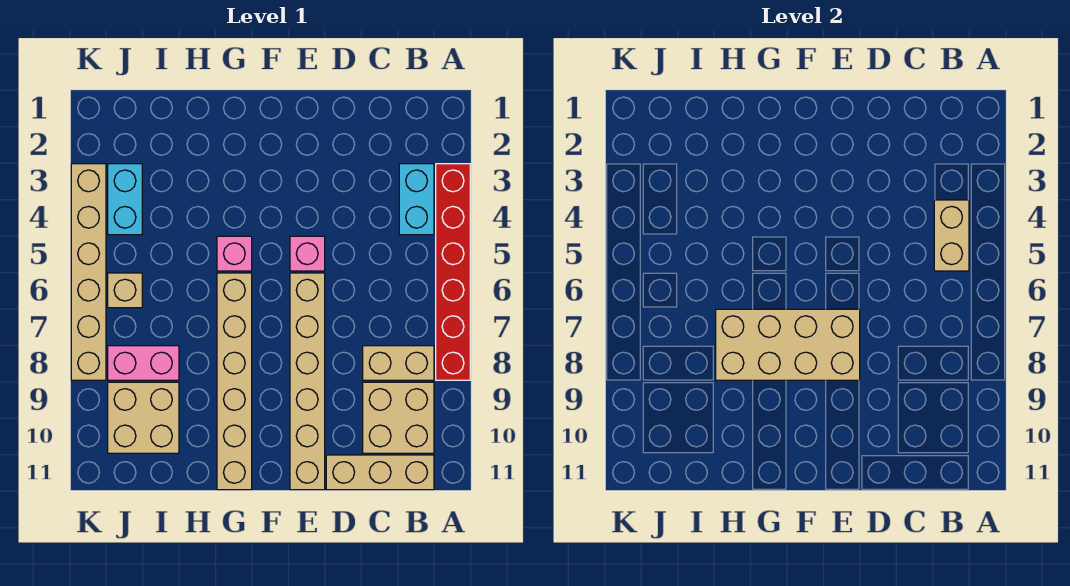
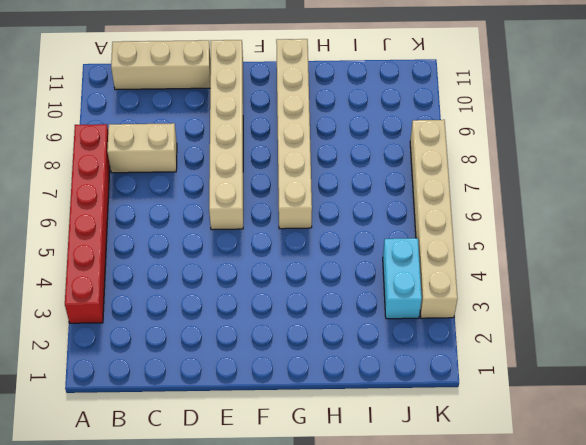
none -> cyan brick B3:B4 level 1
none -> tan brick B9:C10 level 1
none -> pink brick E5 level 1

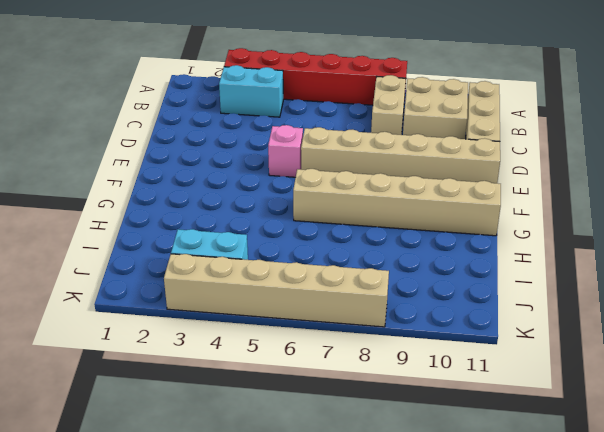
none -> pink brick G5 level 1
none -> pink brick I8:J8 level 1
none -> tan brick I9:J10 level 1

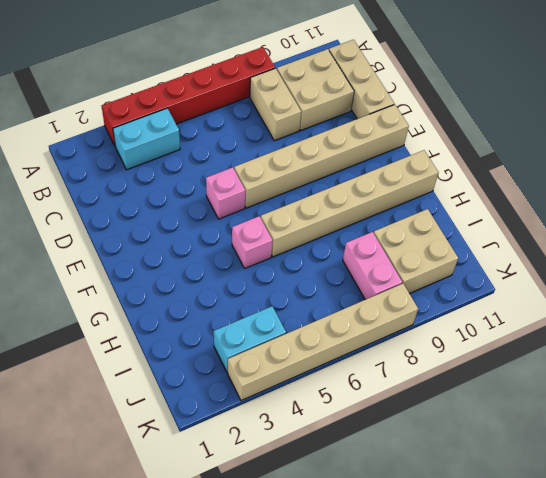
none -> tan brick J6 level 1
none -> tan brick B4:B5 level 2
none -> tan brick E7:H8 level 2

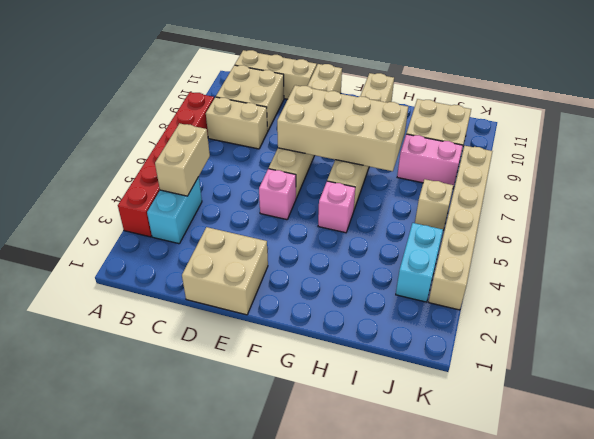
tan brick D1:E2 level 1 -> none

